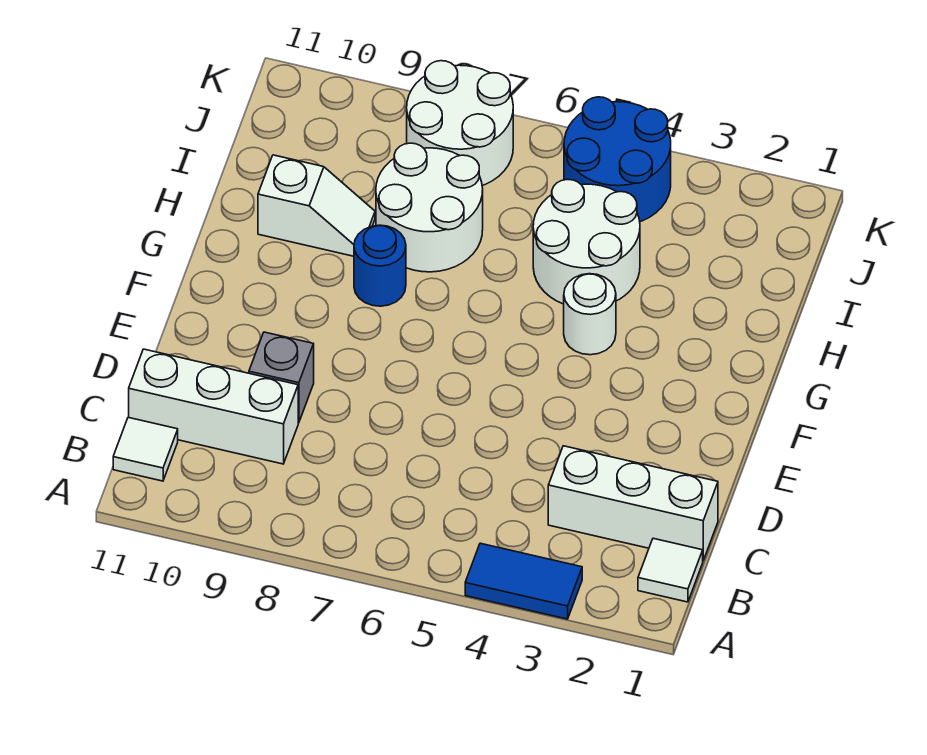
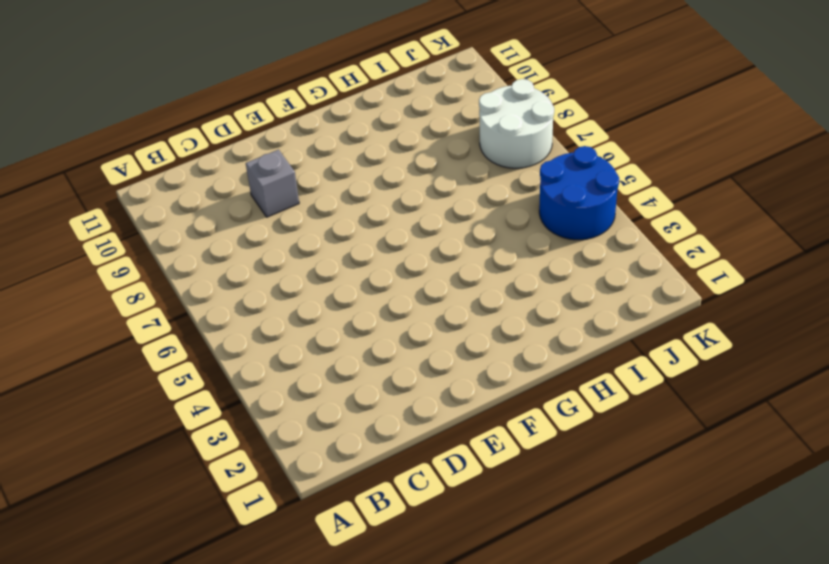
none -> blue tile A3:A4 level 1
none -> white tile B1 level 1
none -> white tile B11 level 1

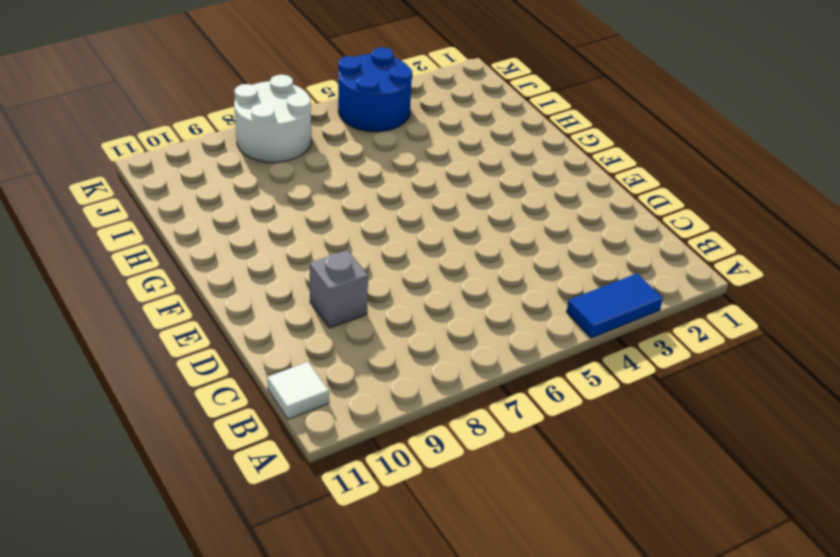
none -> white tile B1 level 1
none -> white brick C1:C3 level 1
none -> white brick C9:C11 level 1

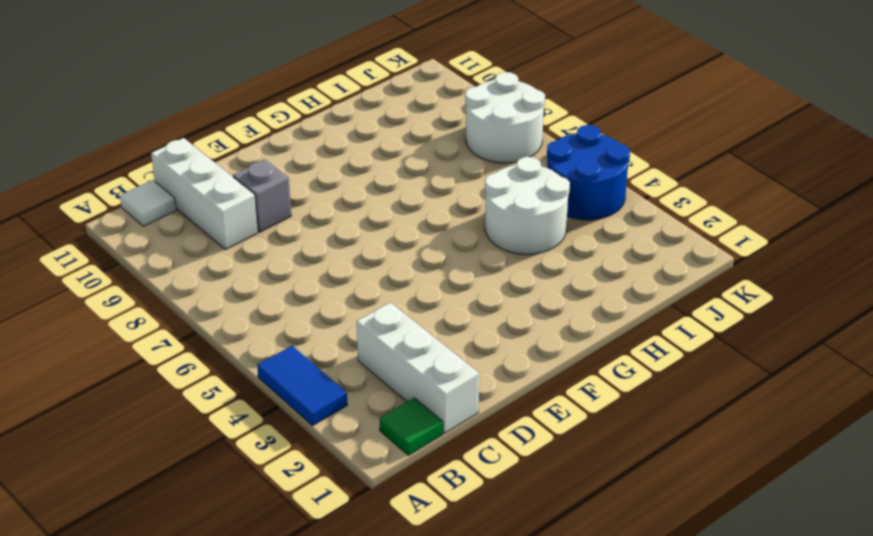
green tile B1 level 1 -> white tile B1 level 1
none -> white round brick G4 level 1
none -> blue round brick G8 level 1
none -> white round brick H7:I8 level 1

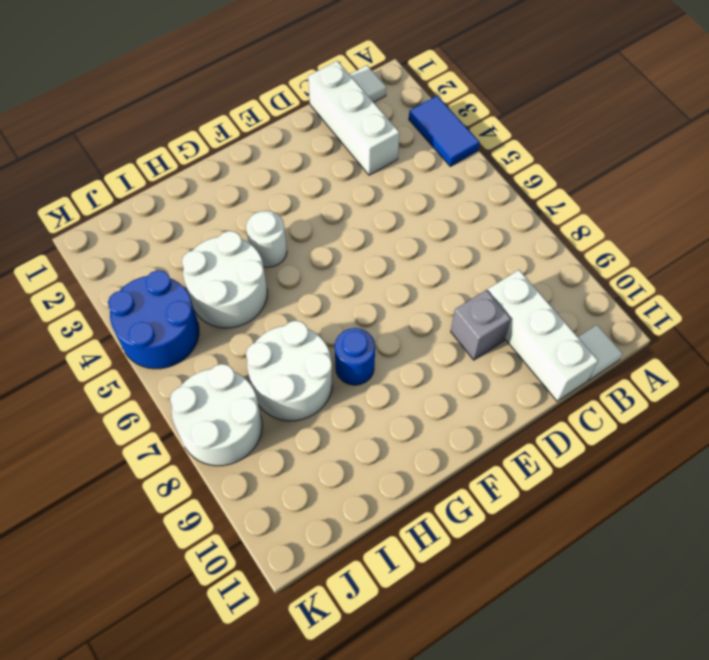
none -> white slope H9:H10 level 1 top 10

